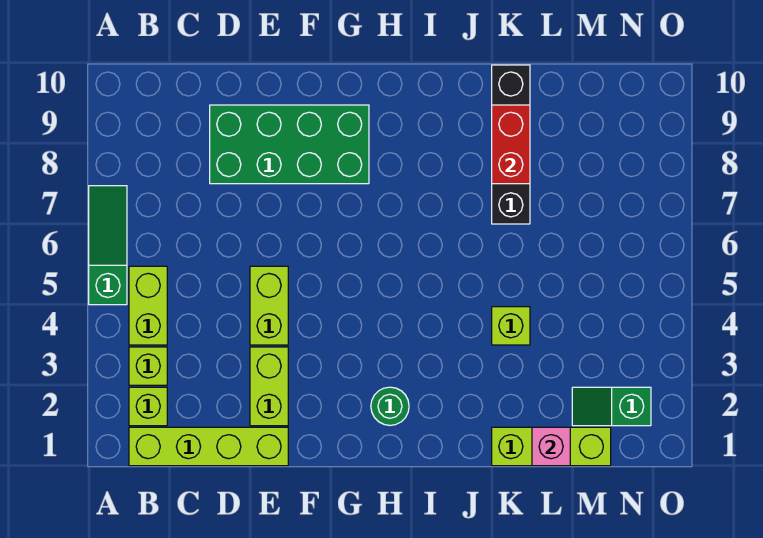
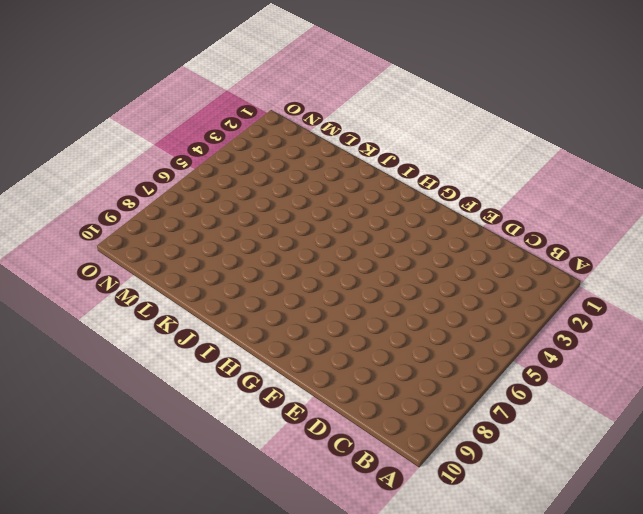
none -> green slope A5:A7 level 1 top 5
none -> lime brick B1:E1 level 1
none -> lime brick B2 level 1

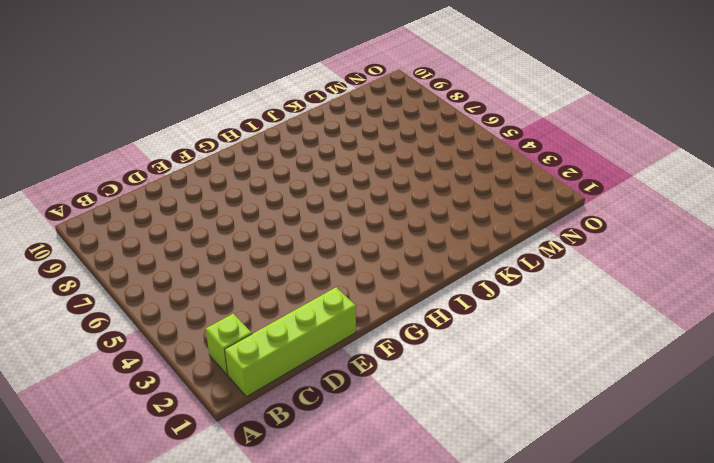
none -> green slope A5:A7 level 1 top 5
none -> lime brick B3 level 1
none -> lime brick B4:B5 level 1

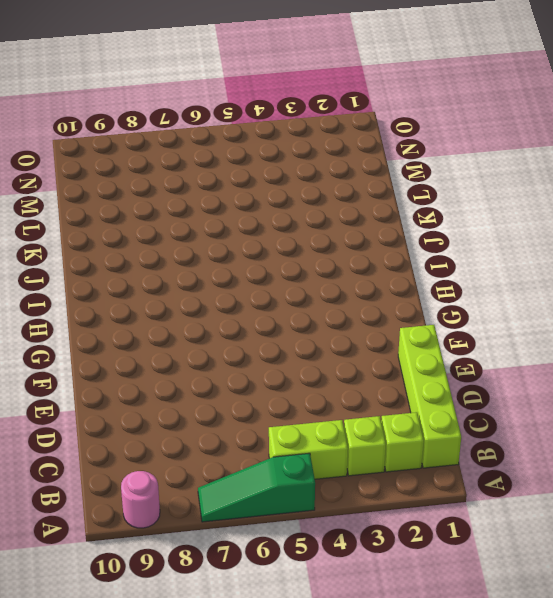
pink round brick A9 level 1 -> none
none -> green brick D8:G9 level 1
none -> lime brick E2:E3 level 1
none -> lime brick E4:E5 level 1

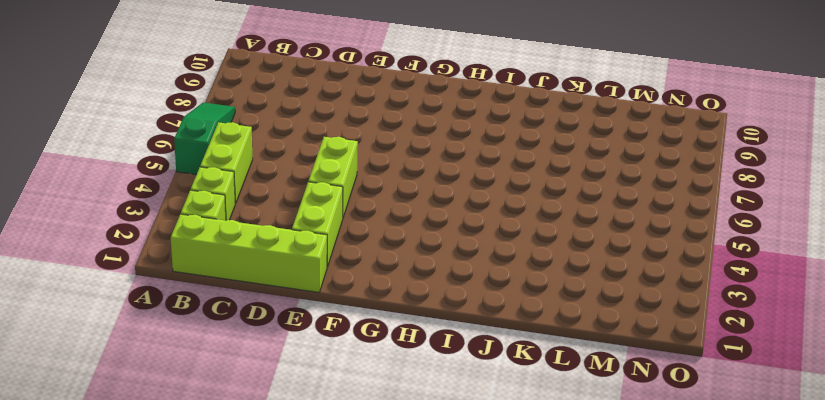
none -> green brick D8:G9 level 1
none -> green round brick H2 level 1
none -> lime brick K1:M1 level 1

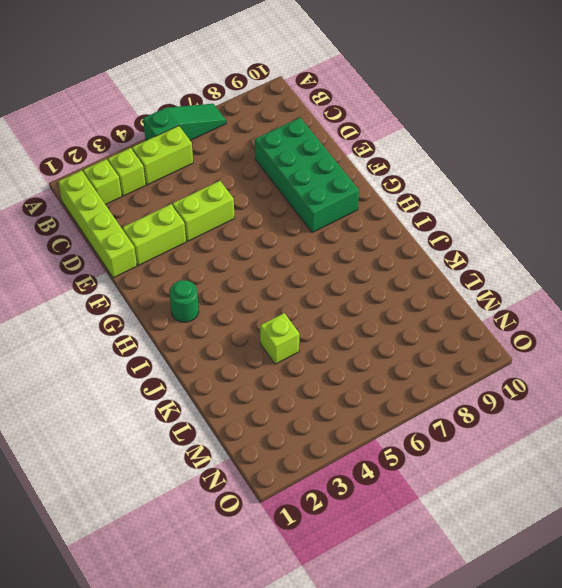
none -> lime brick K1:M1 level 1
none -> black brick K7:K10 level 1
none -> green slope M2:N2 level 1 top N

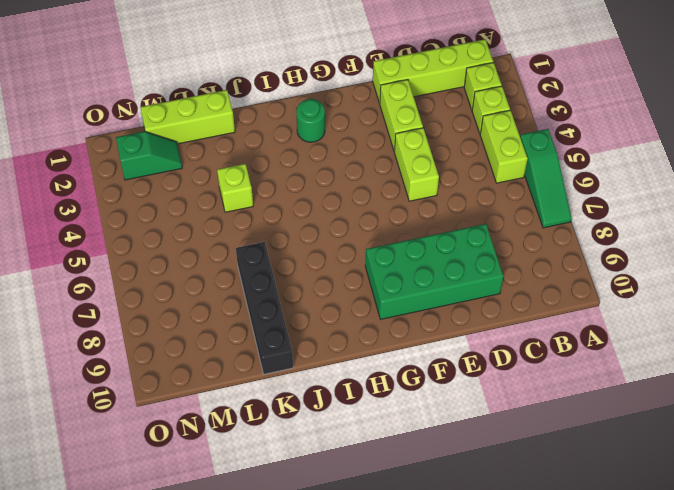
none -> red brick K8:K9 level 2
none -> pink brick L1 level 2

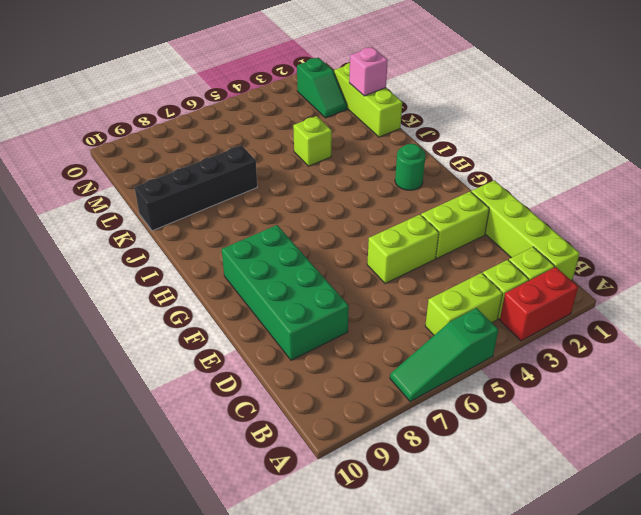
red brick A2:A3 level 1 -> red brick K8:K9 level 2

